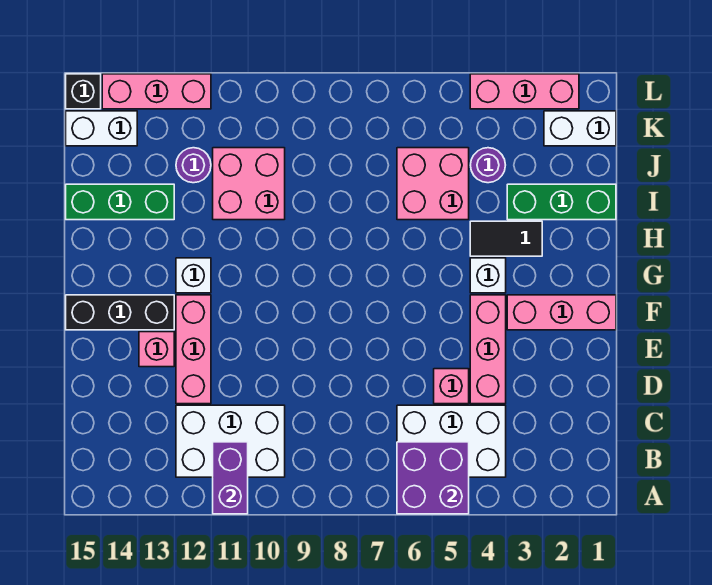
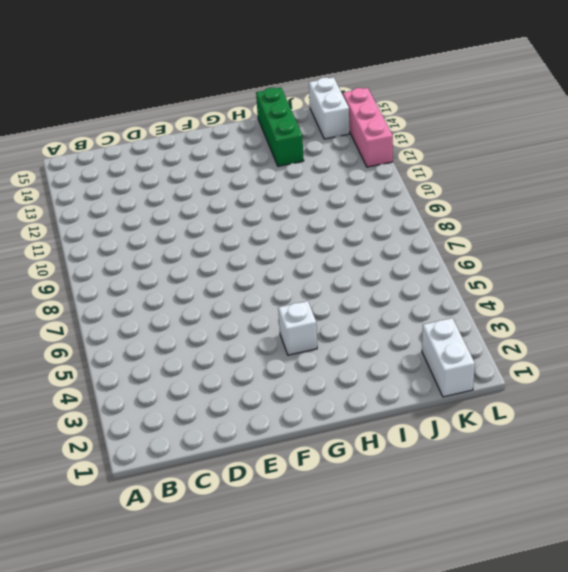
none -> white brick B4:C6 level 1
none -> white brick B10:C12 level 1
none -> pink brick D4:F4 level 1

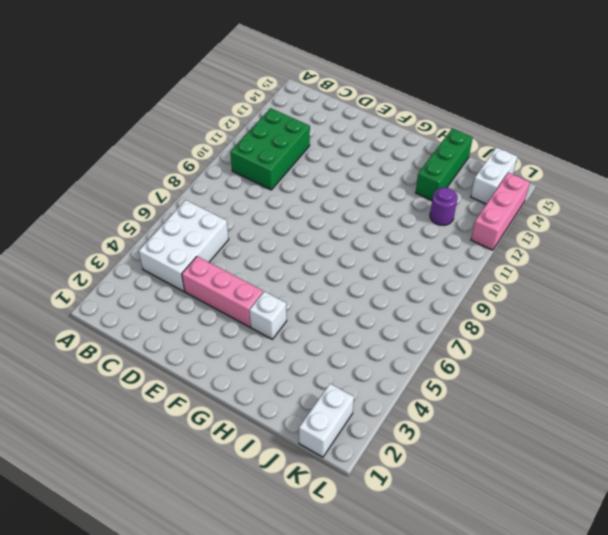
green brick B10:C12 level 1 -> white brick B10:C12 level 1
none -> pink brick D5 level 1
none -> pink brick D12:F12 level 1
none -> pink brick E13 level 1

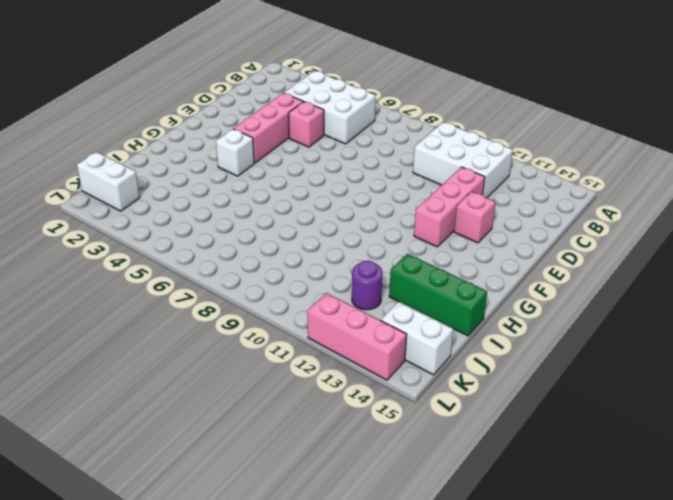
none -> pink brick F1:F3 level 1
none -> black brick F13:F15 level 1
none -> white brick G12 level 1

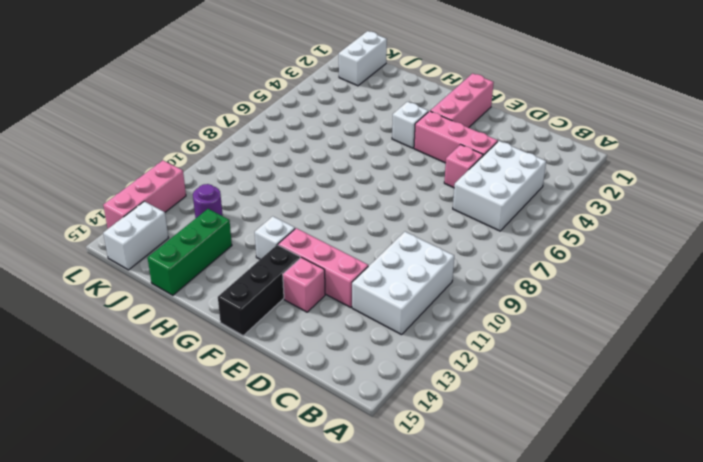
none -> black tile H3:H4 level 1
none -> green brick I1:I3 level 1
none -> pink brick I5:J6 level 1

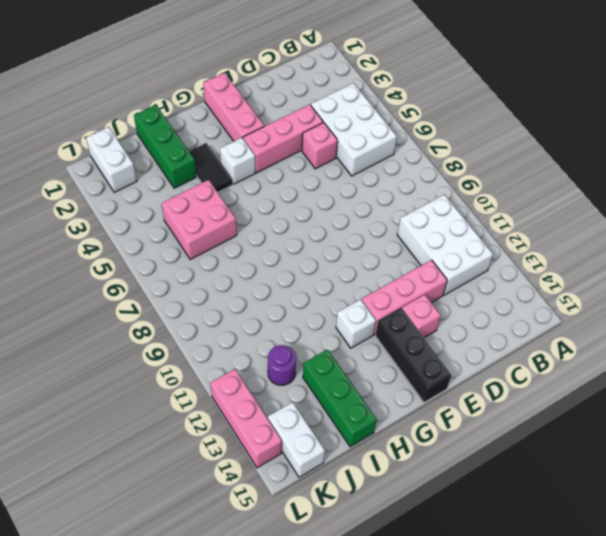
none -> pink brick I10:J11 level 1
none -> purple round brick J4 level 1
none -> pink brick L2:L4 level 1

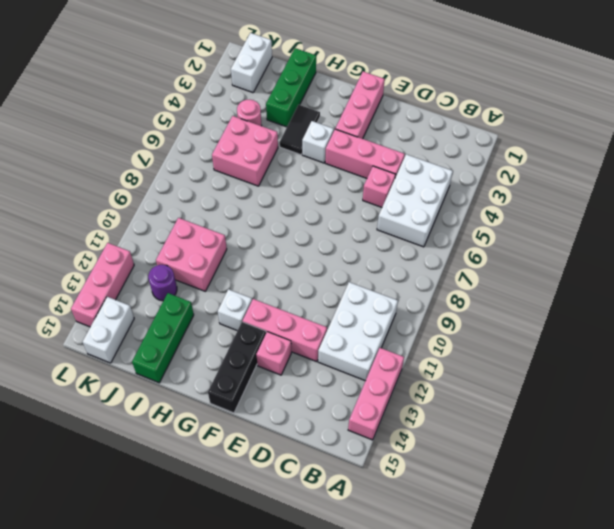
pink brick A12:A14 level 1 -> pink brick L2:L4 level 1
pink round brick J4 level 1 -> purple round brick J4 level 1
none -> black brick L15 level 1
none -> purple brick A5:B6 level 2
none -> purple brick A11:B11 level 2

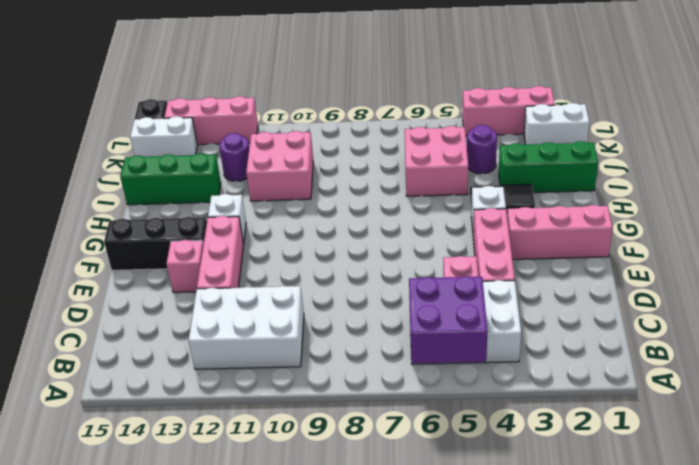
none -> purple brick A11:B11 level 2

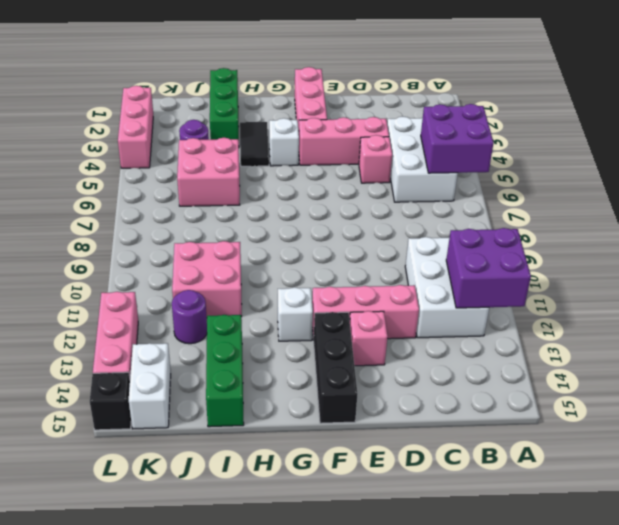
purple brick A11:B12 level 2 -> purple brick A11:B11 level 2
none -> white brick K1:K2 level 1

